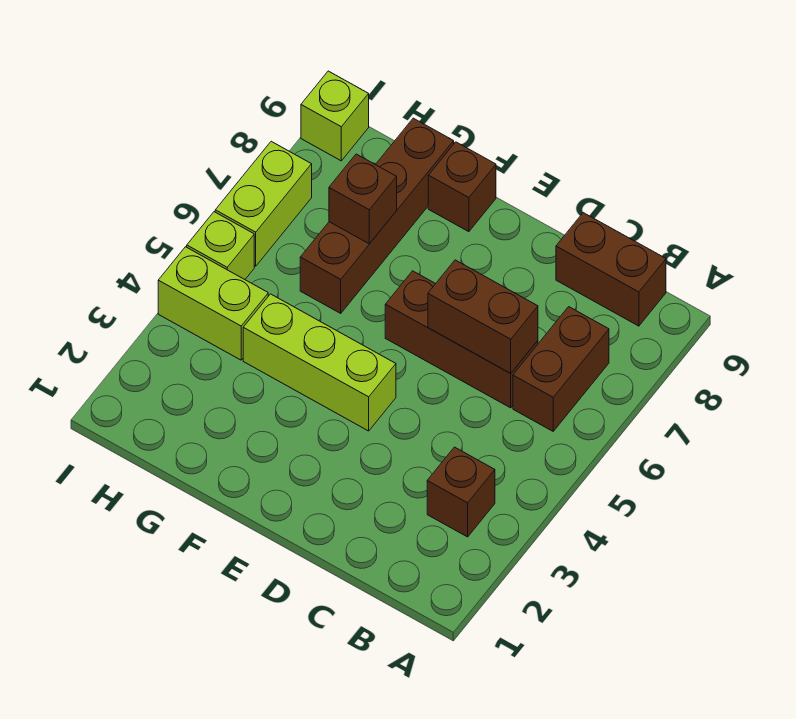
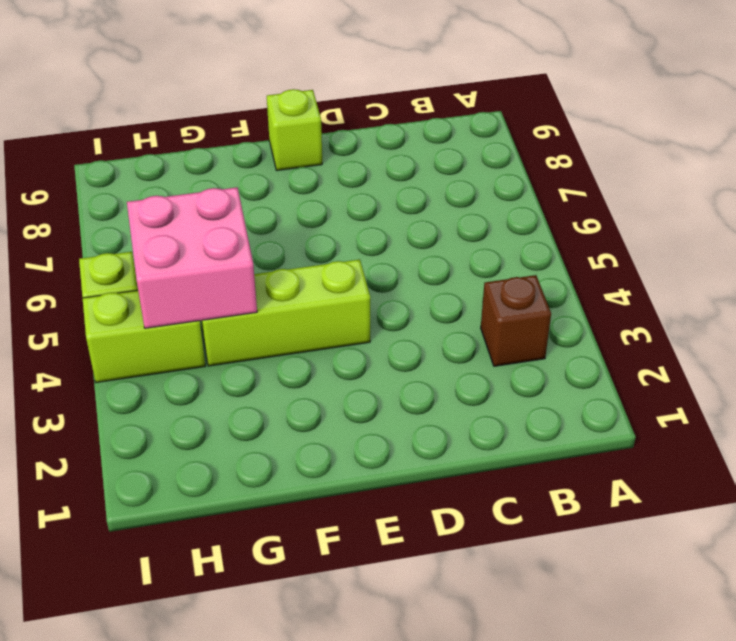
lime brick E9 level 1 -> lime brick I9 level 1
pink brick G4:H5 level 2 -> none
none -> brown brick B6:B7 level 1
none -> brown brick B9:C9 level 1
none -> brown brick C6:E6 level 1

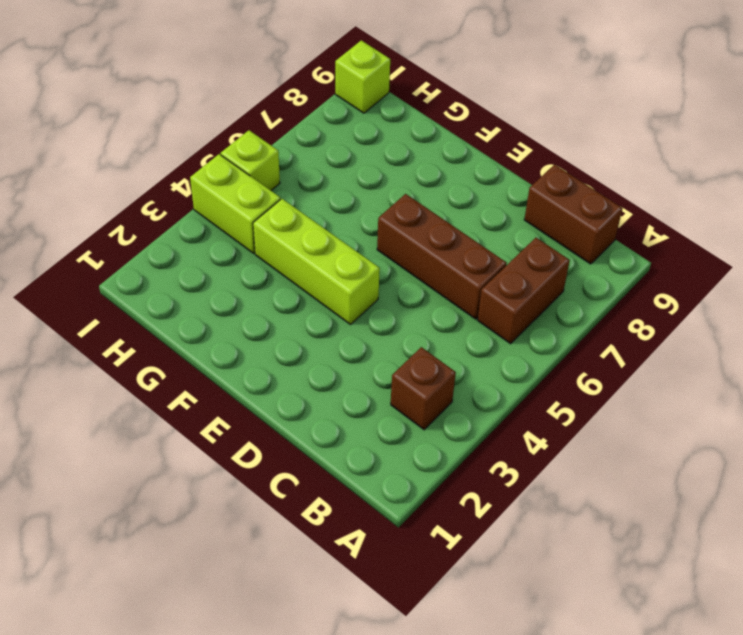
none -> brown brick F9 level 1
none -> brown brick G6:G9 level 1
none -> lime brick I6:I7 level 1

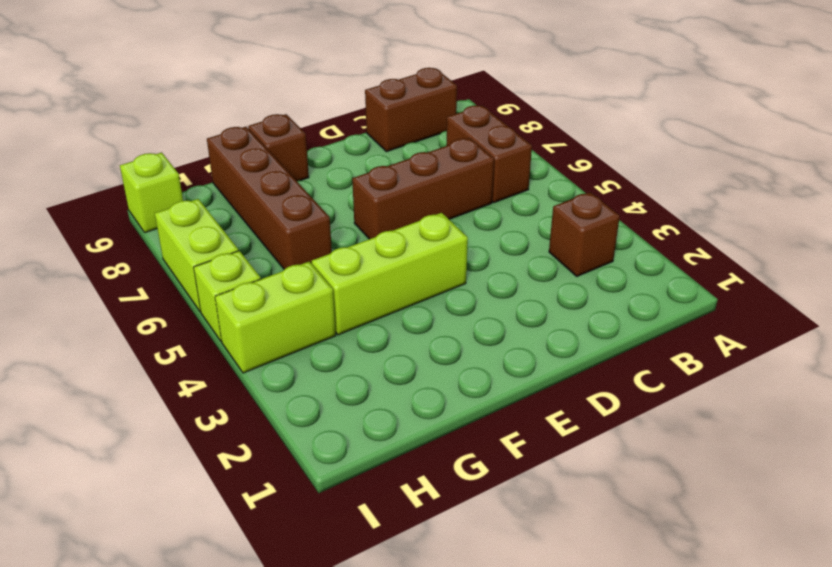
none -> brown brick C6:D6 level 2
none -> brown brick G7 level 2

